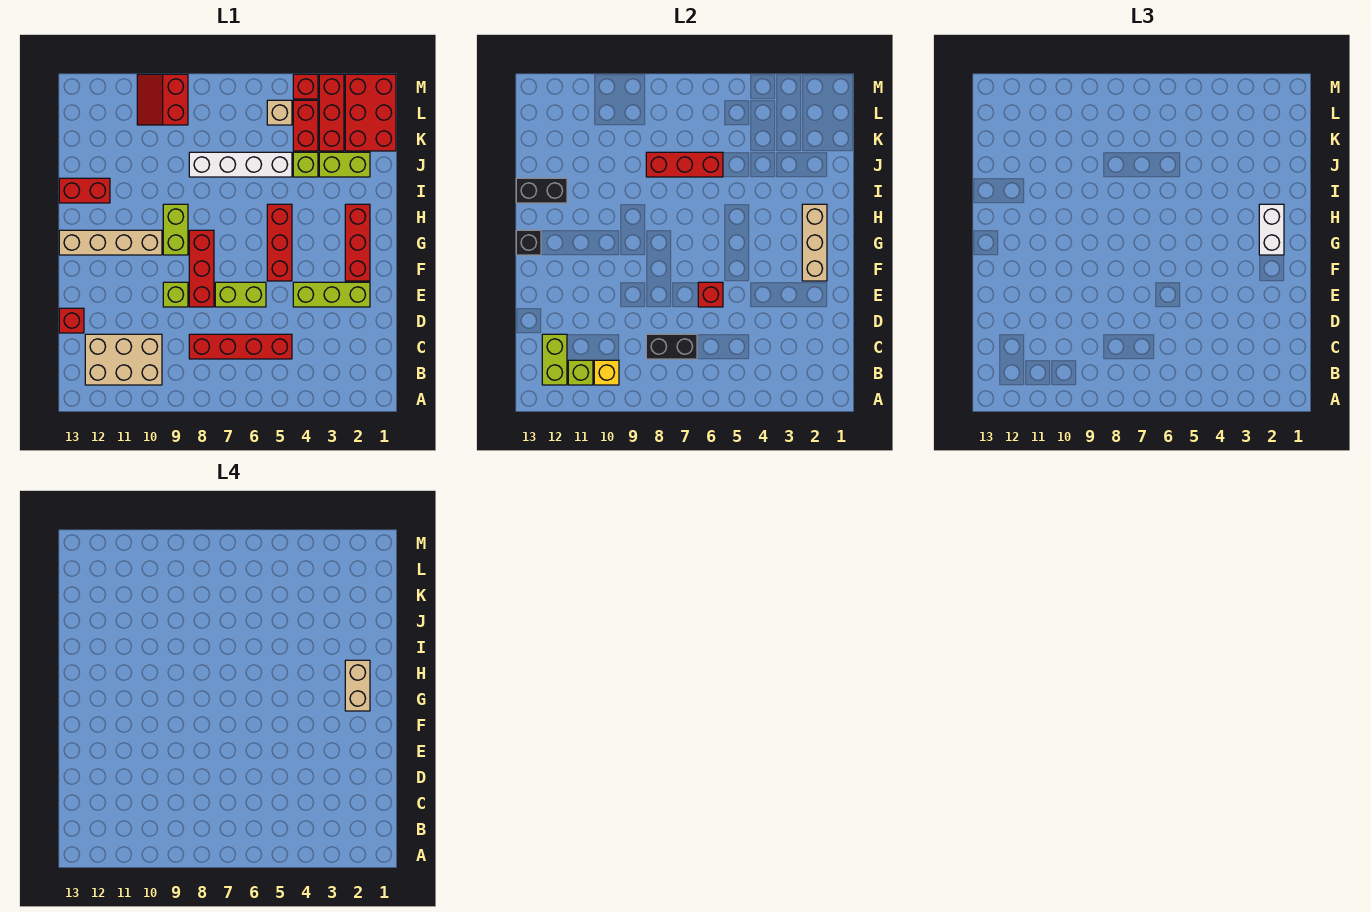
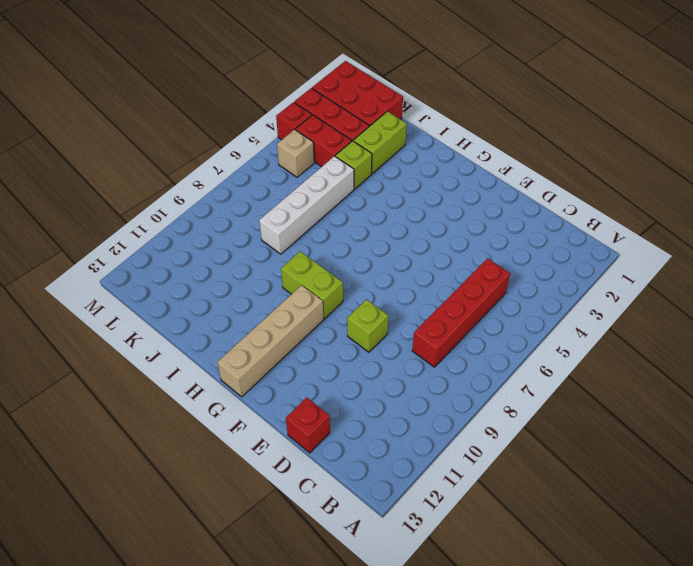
none -> tan brick B10:C12 level 1
none -> lime brick E2:E4 level 1
none -> lime brick E6:E7 level 1
none -> red brick E8:G8 level 1

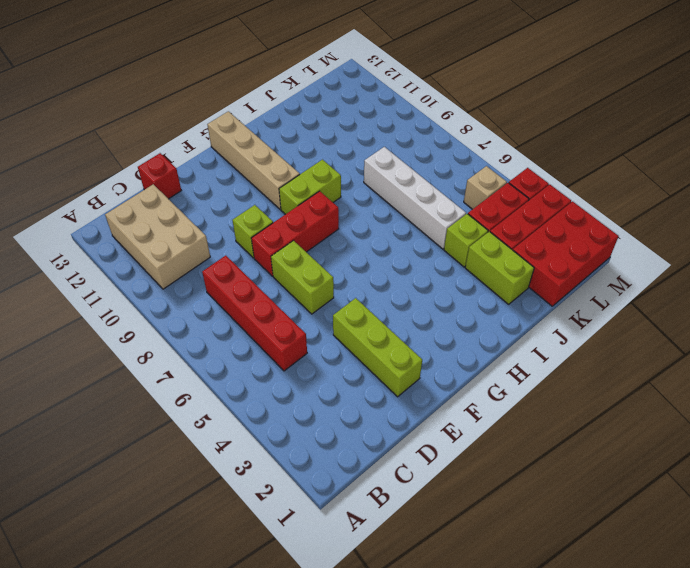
none -> red brick F2:H2 level 1
none -> red brick F5:H5 level 1
none -> red brick I12:I13 level 1
none -> red slope L9:M10 level 1 top 9

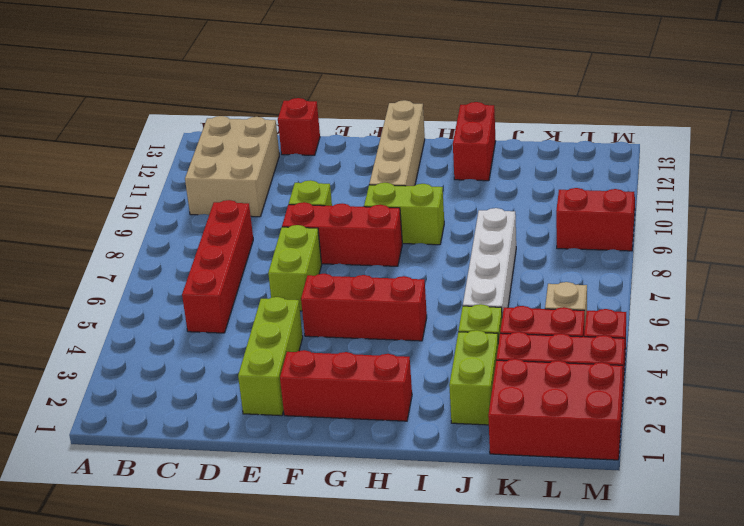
none -> yellow brick B10 level 2
none -> lime brick B11 level 2
none -> lime brick B12:C12 level 2
none -> black brick C7:C8 level 2

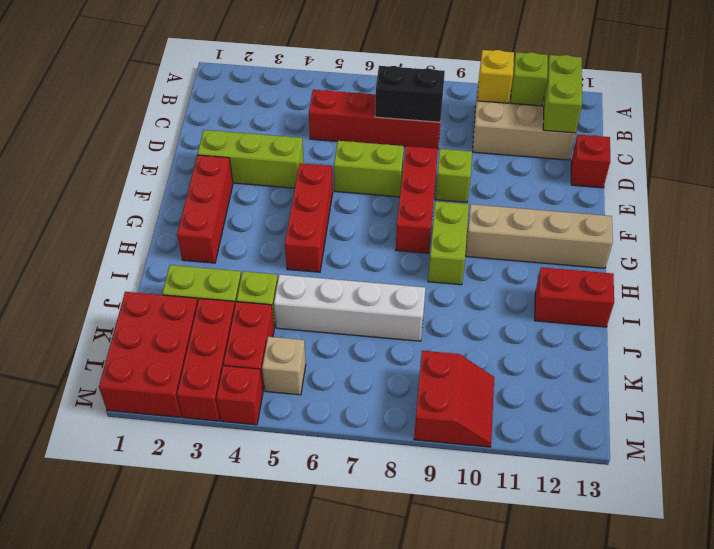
none -> red brick E6 level 2
none -> tan brick F2:H2 level 2
none -> black brick G13 level 2
none -> black brick I12:I13 level 2

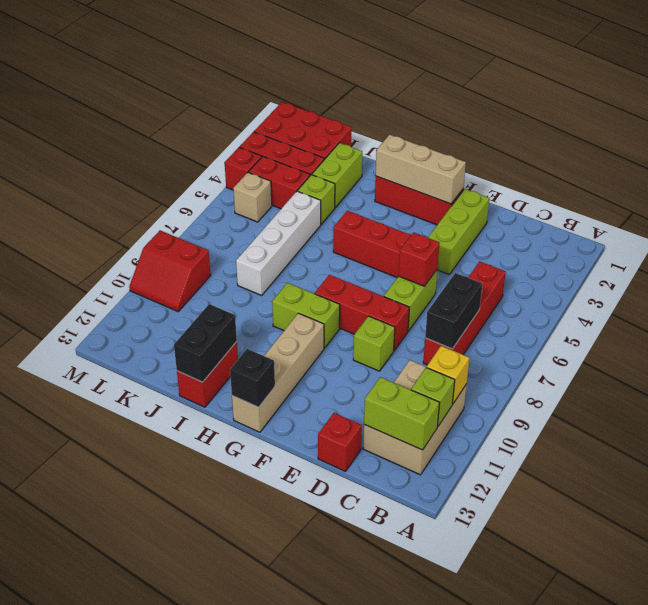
none -> red brick J6:J8 level 2
none -> white brick G2:H2 level 3
none -> tan brick G2:H2 level 4

